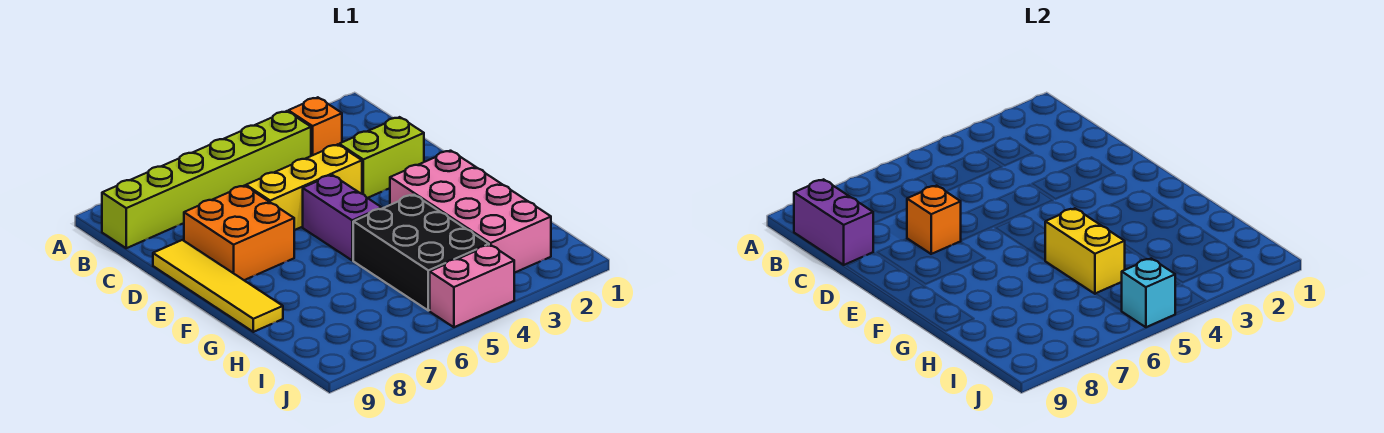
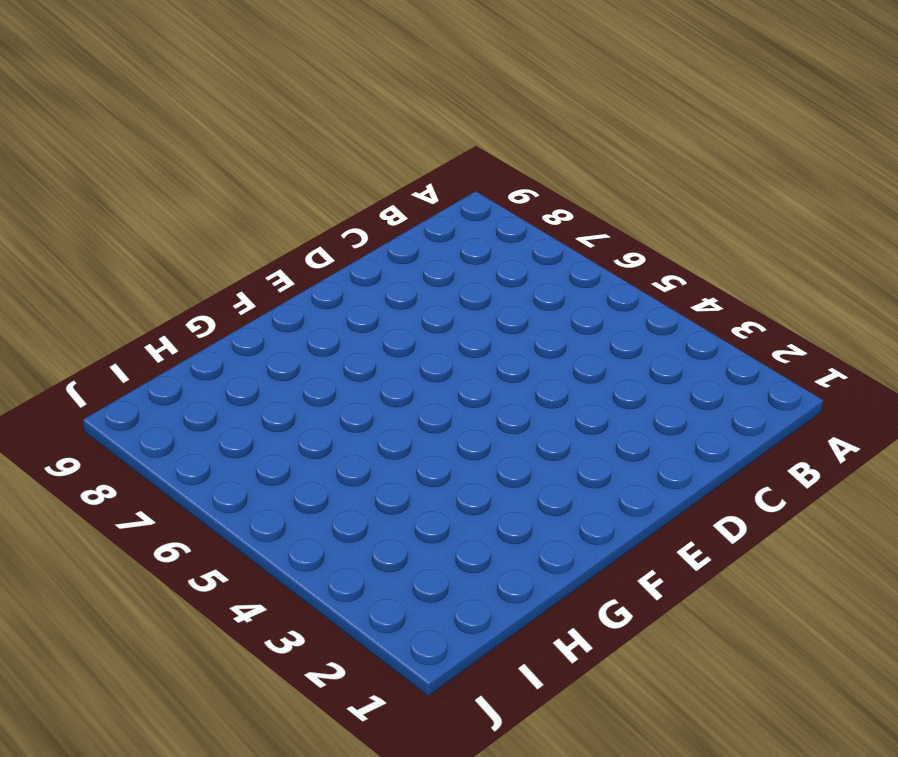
none -> orange brick B3 level 1
none -> lime brick B4:B9 level 1
none -> lime brick D2:D3 level 1

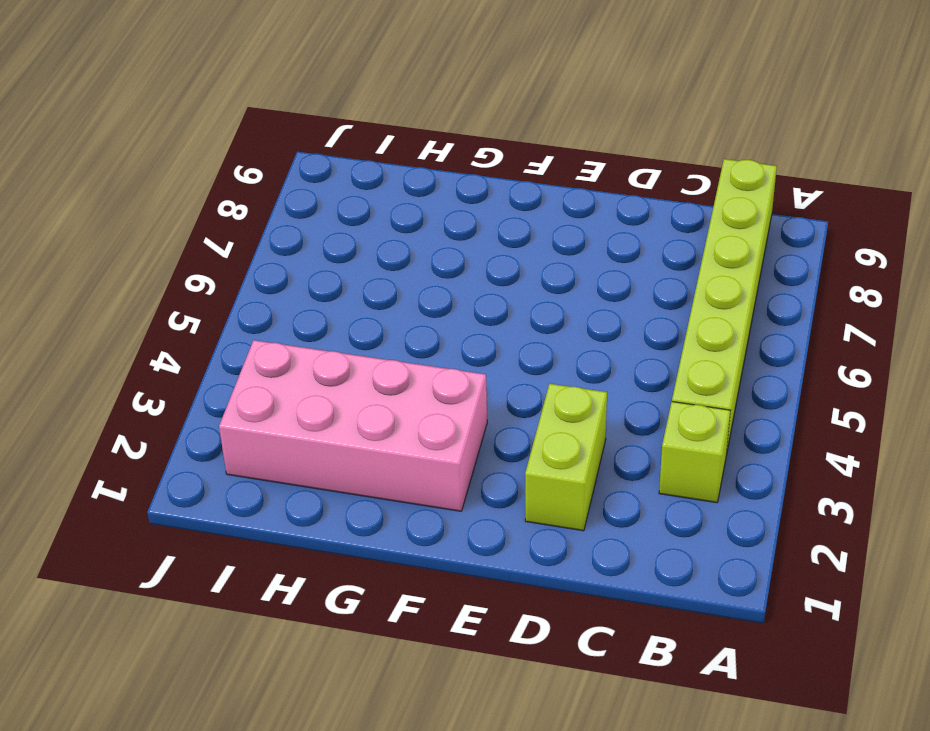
lime brick B3 level 1 -> orange brick B3 level 1
none -> yellow brick D4:D6 level 1
none -> orange brick D7:E8 level 1
none -> yellow tile D9:G9 level 1

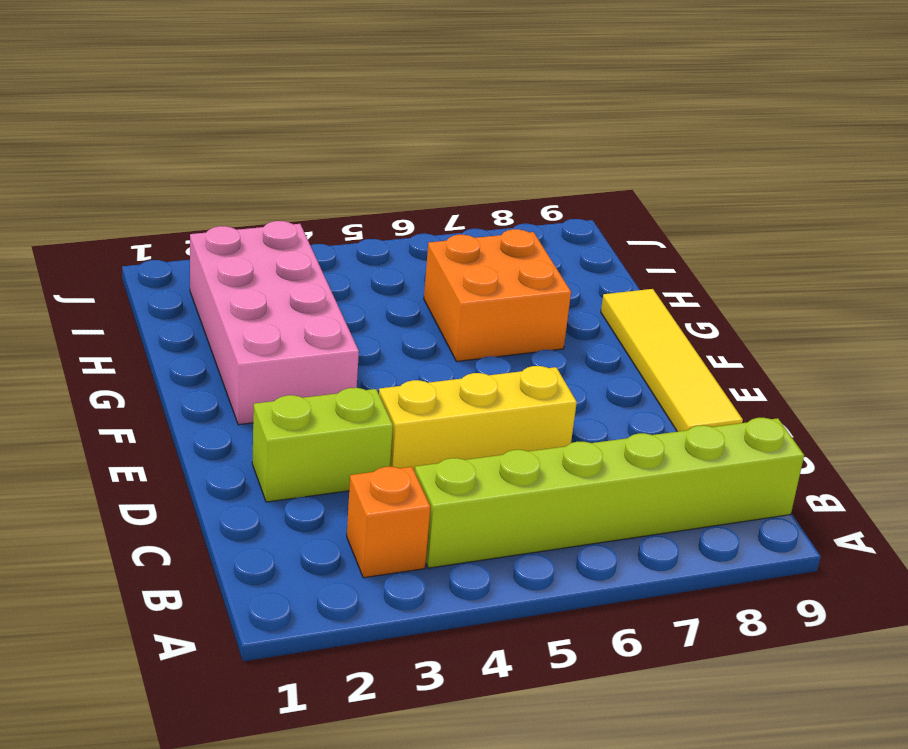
orange brick G6:H7 level 1 -> orange brick D7:E8 level 1
none -> purple brick E5:F5 level 1
none -> black brick G4:I5 level 1
none -> pink brick J4:J5 level 1

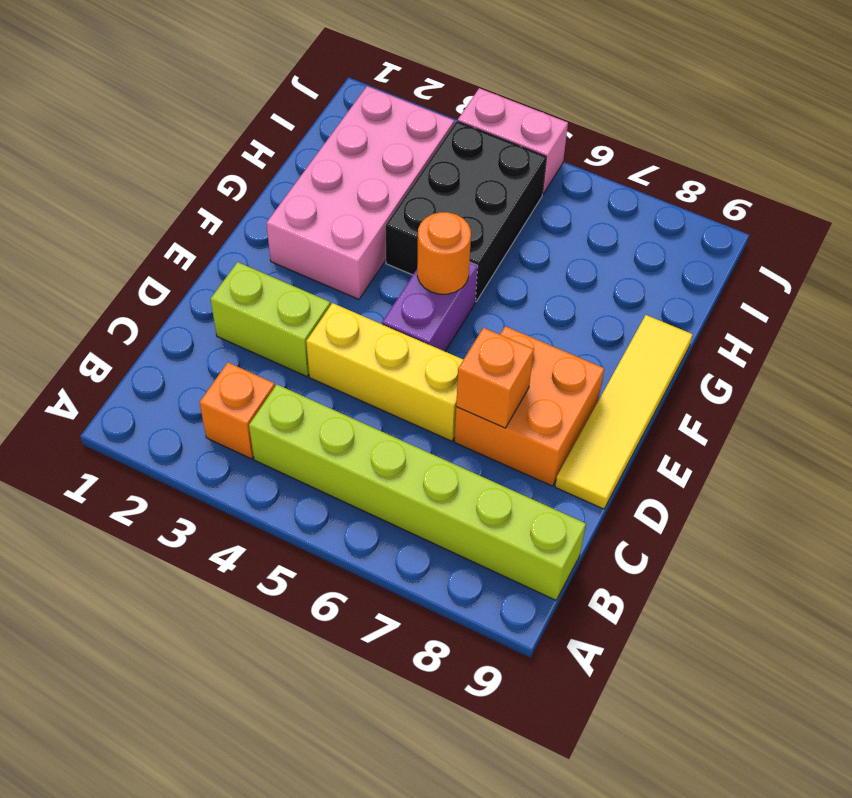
orange round brick F5 level 2 -> none
none -> purple brick B9:C9 level 2
none -> yellow brick G5:H5 level 2
none -> cyan brick J5 level 2

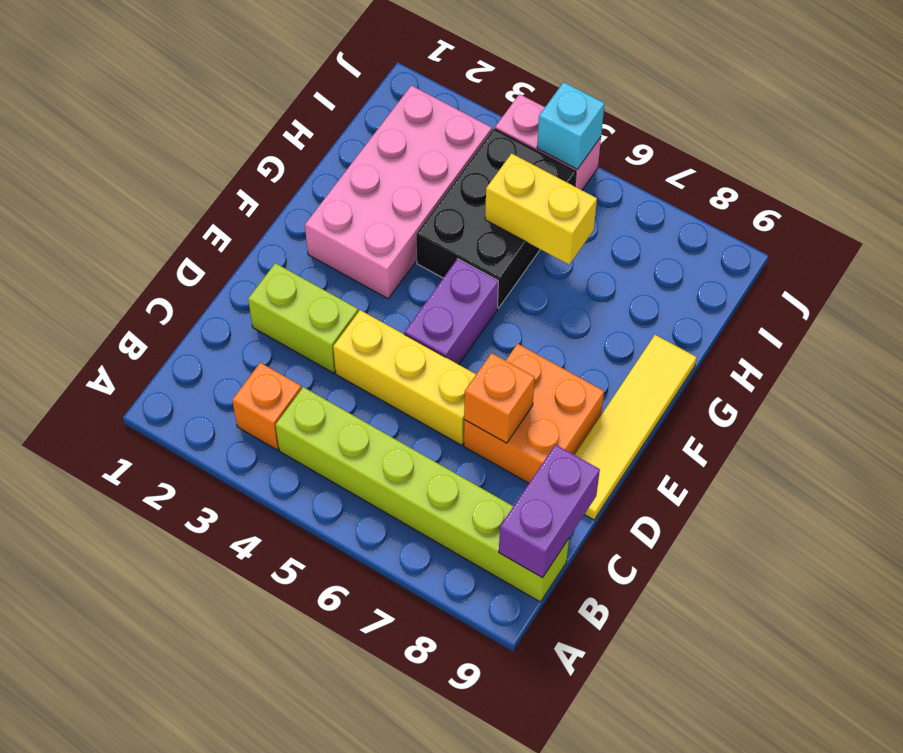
yellow brick H5:H6 level 2 -> yellow brick G5:H5 level 2

